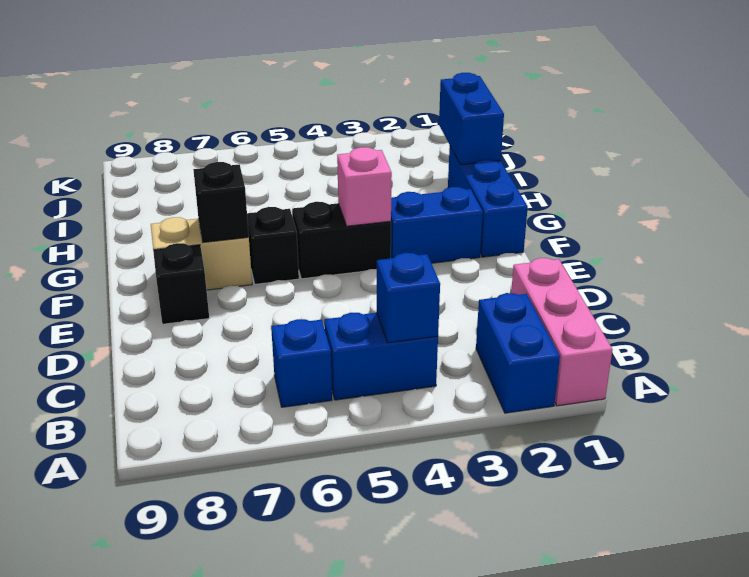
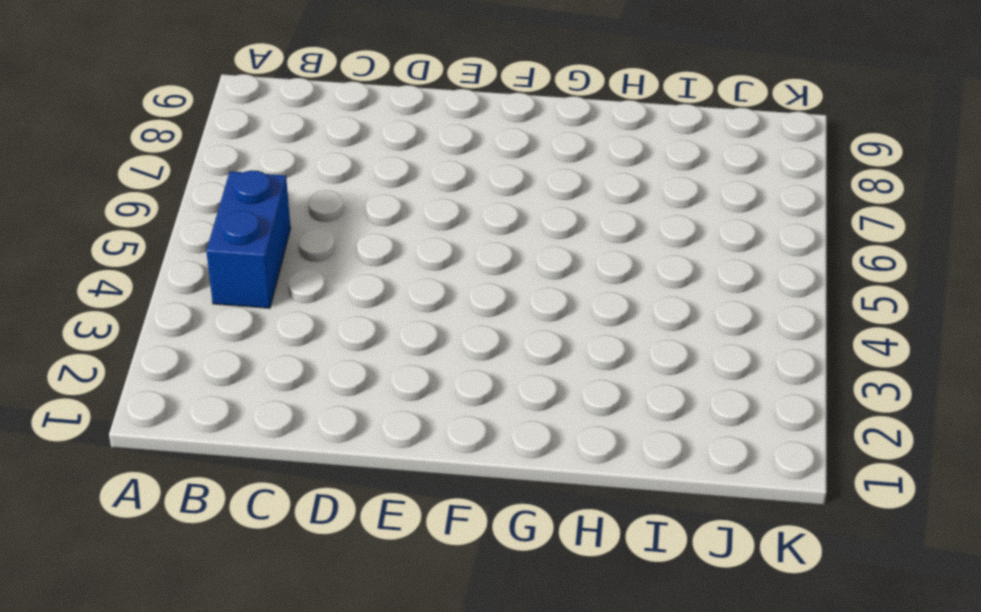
none -> pink brick A1:C1 level 1
none -> blue brick A2:B2 level 1
none -> blue brick B6 level 1

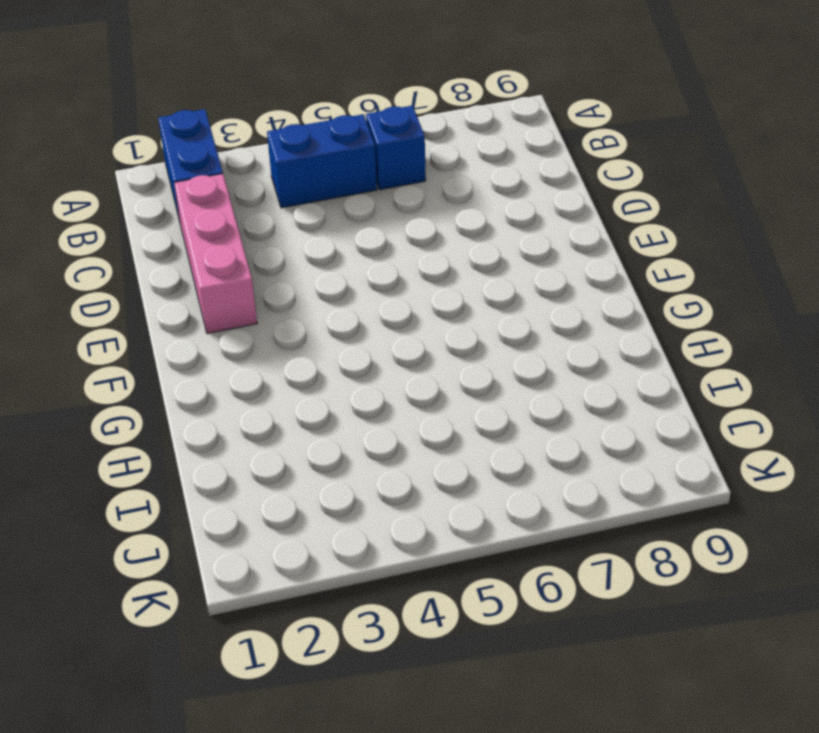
pink brick C2:E2 level 1 -> pink brick A1:C1 level 1
none -> black brick E8 level 1
none -> blue brick F1:H1 level 1
none -> blue brick F2:F3 level 1

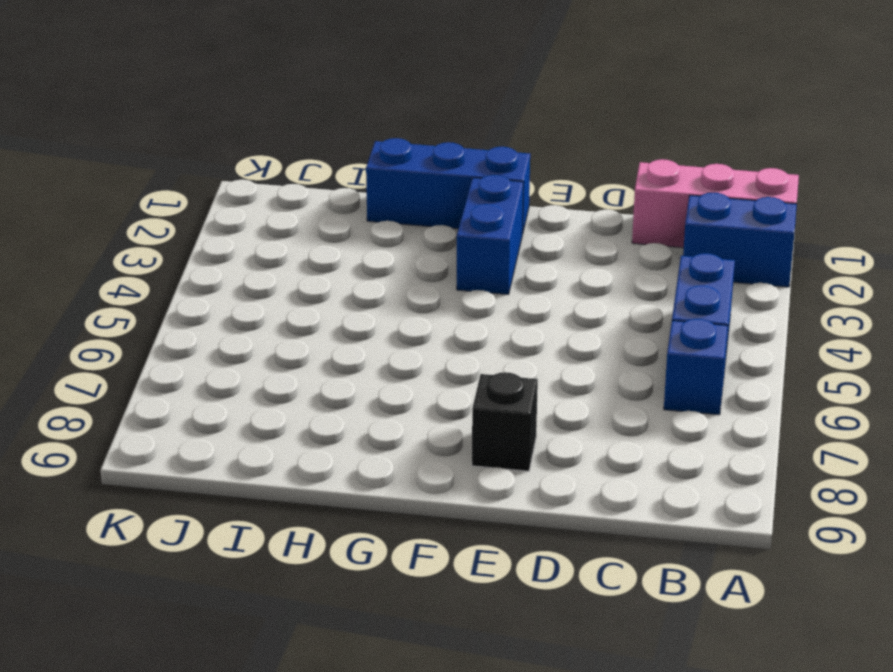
none -> black brick F4:F5 level 1
none -> black brick F6 level 1
none -> tan brick F7:F8 level 1

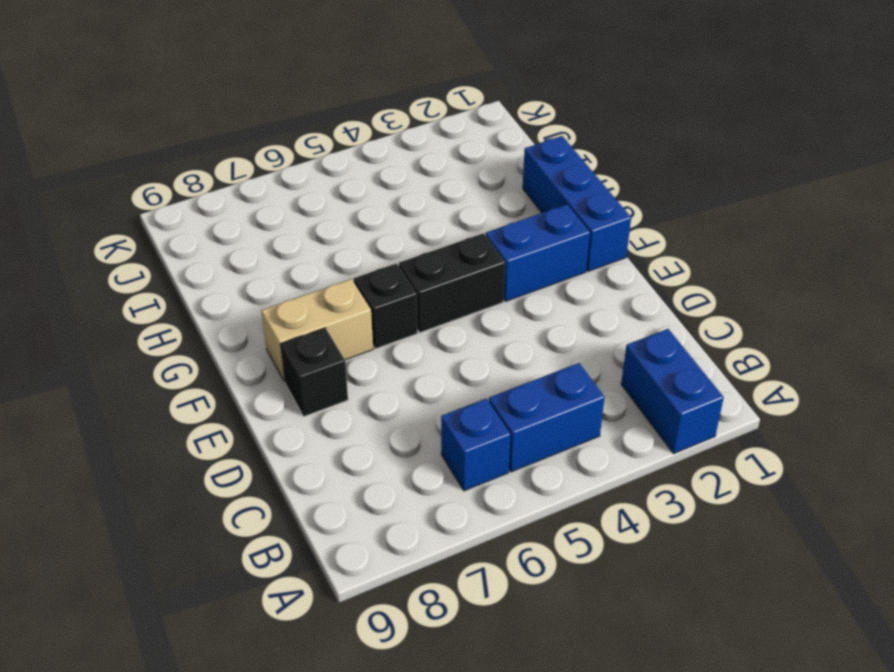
none -> pink brick A1:C1 level 1
none -> blue brick B4 level 2
none -> pink brick F4 level 2

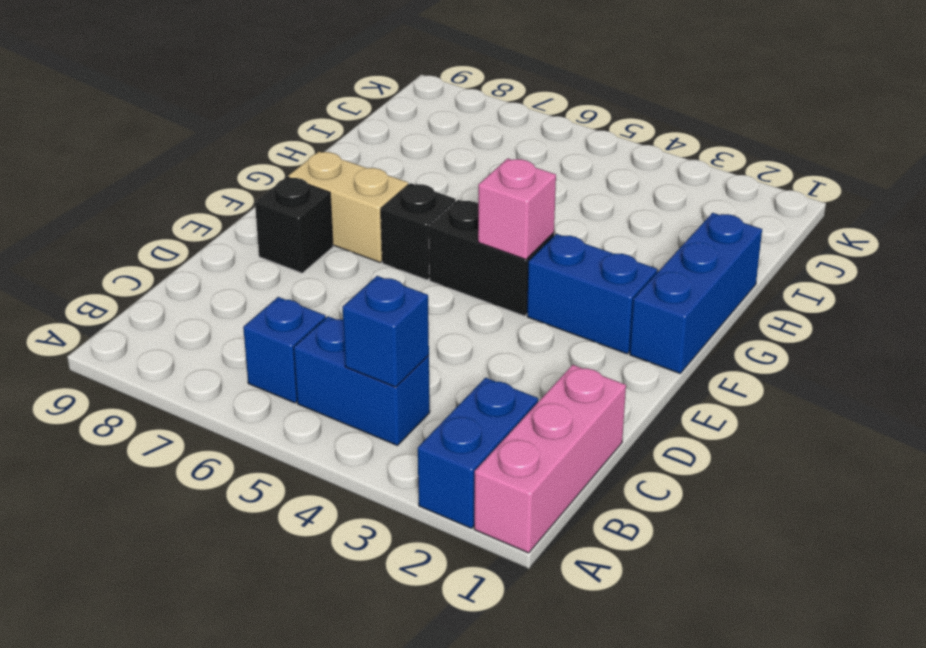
none -> black brick F7 level 2
none -> blue brick H1:I1 level 2

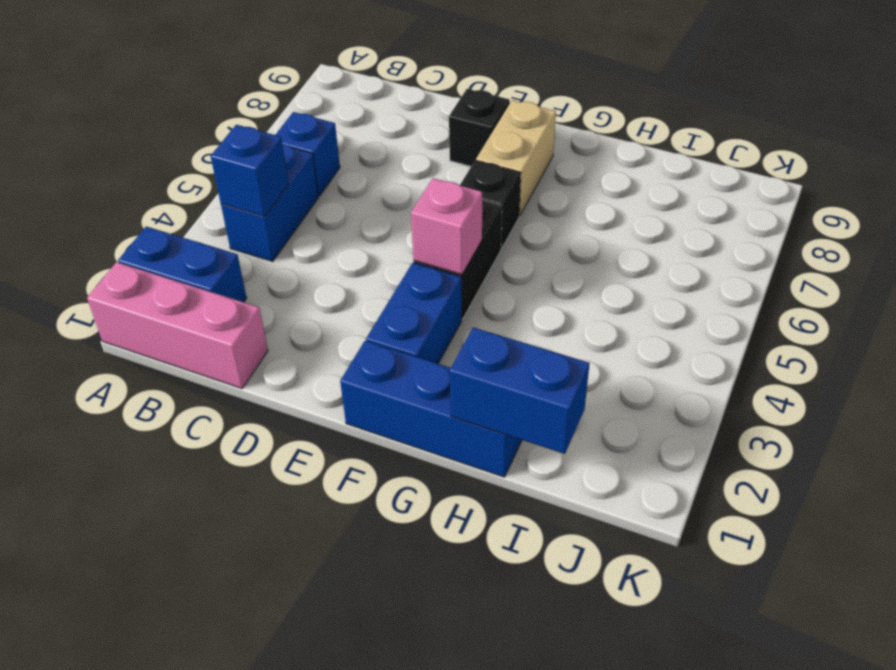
none -> black brick F7 level 2

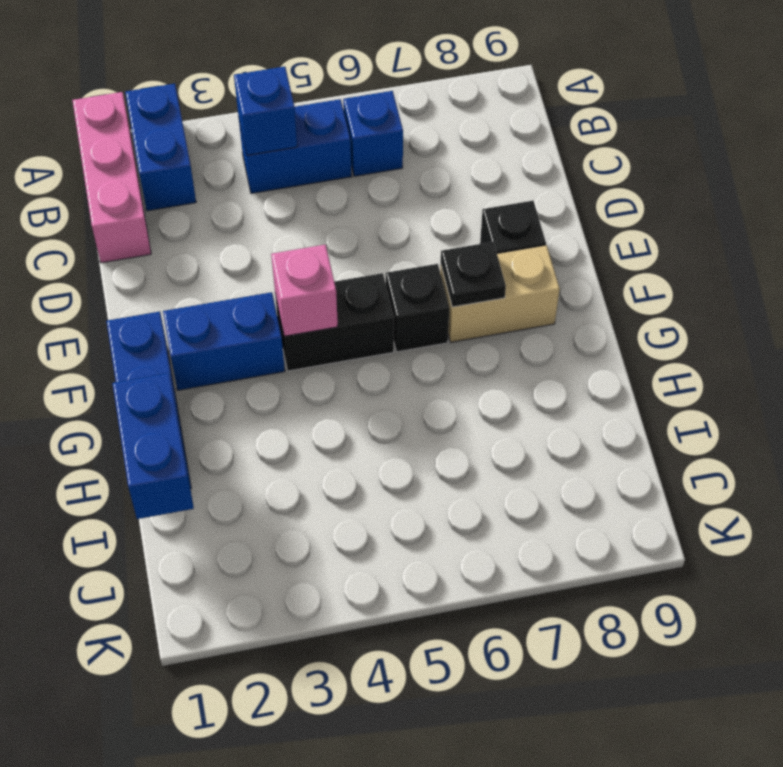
black plate F7 level 2 -> black brick F7 level 2

